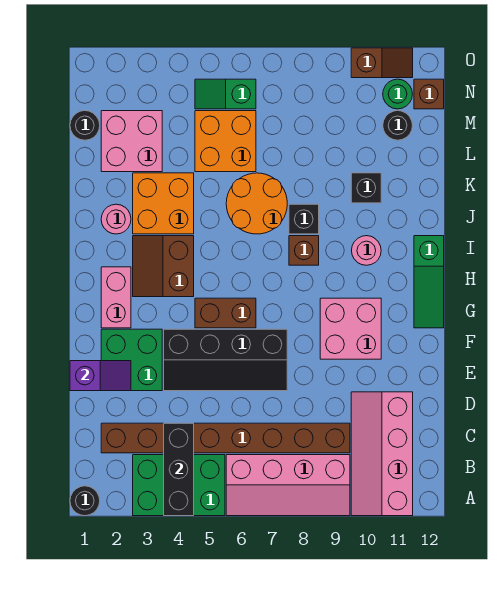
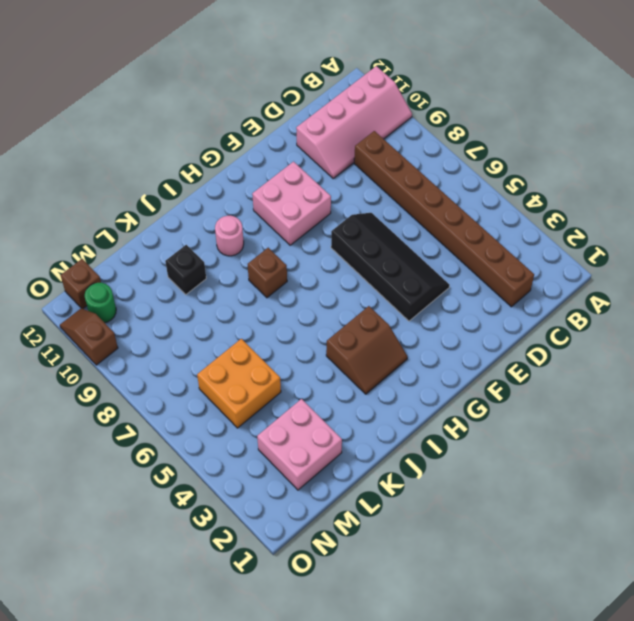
none -> black round brick A1 level 1
none -> green brick A3:B5 level 1
none -> pink slope A6:B9 level 1 top B

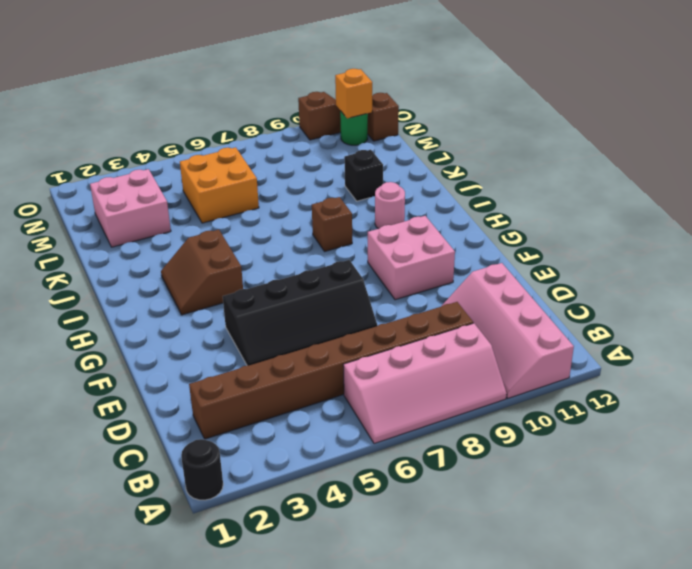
orange brick N11 level 2 -> none
none -> green brick A3:B5 level 1
none -> green brick E2:F3 level 1
none -> pink brick G2:H2 level 1

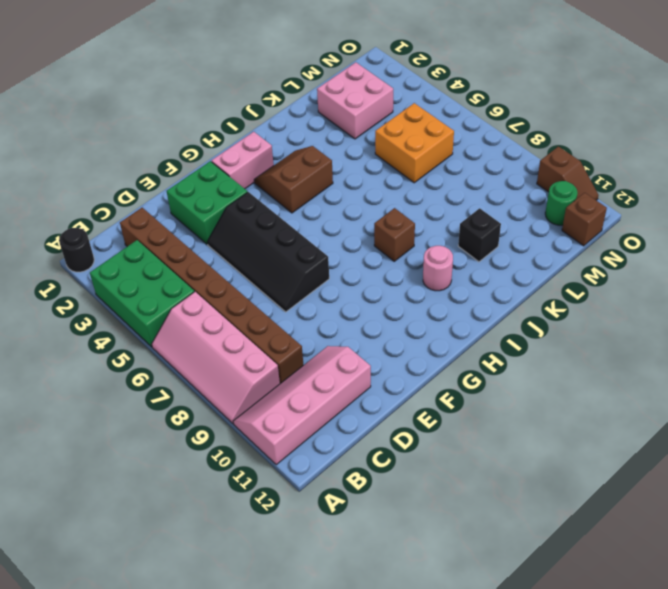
none -> pink brick F9:G10 level 1
none -> brown brick G5:G6 level 1
none -> green slope G12:I12 level 1 top I

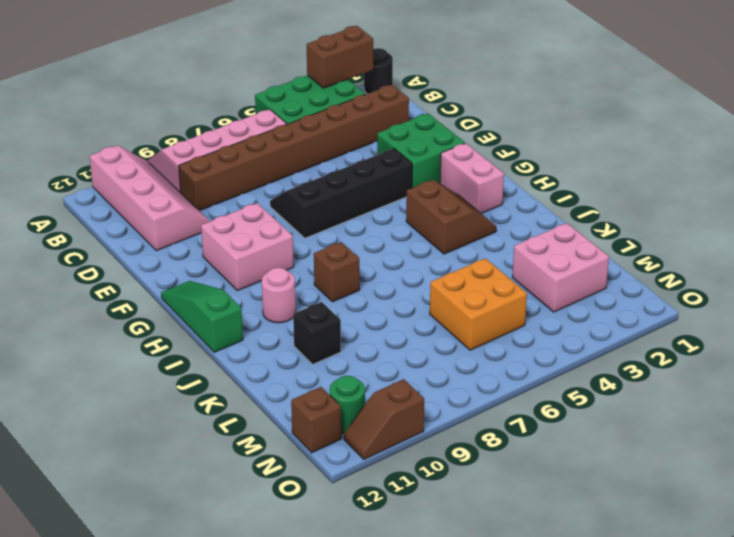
brown brick A2:A3 level 2 -> brown brick G5:G6 level 1
none -> pink round brick J2 level 1
none -> orange brick J3:K4 level 1
none -> orange round brick J6:K7 level 1

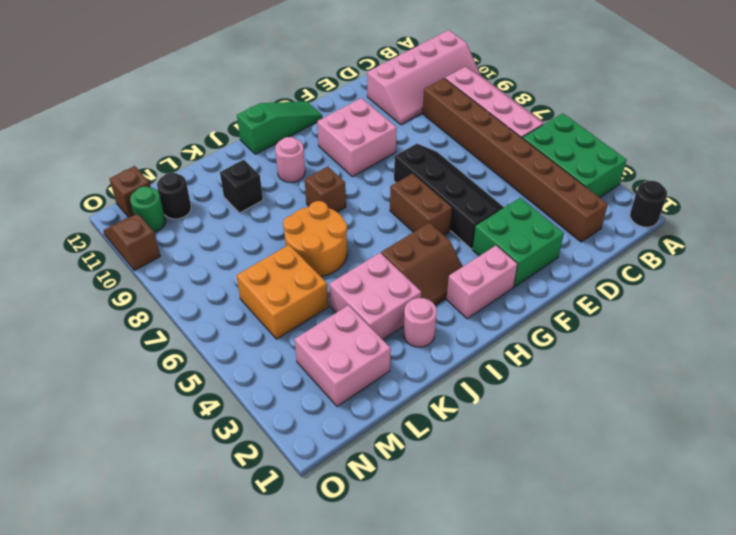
pink brick J3:K4 level 1 -> orange brick J3:K4 level 1
none -> black brick J8 level 1
none -> black round brick M1 level 1
none -> green slope N5:N6 level 1 top 6

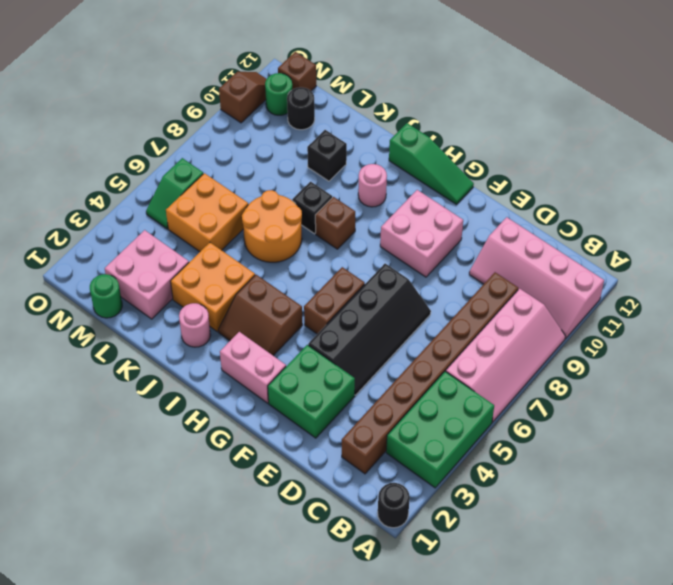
green round brick M1 level 1 -> black round brick M1 level 1
none -> black brick A4:C4 level 2
none -> purple slope E1:E2 level 2 top 1

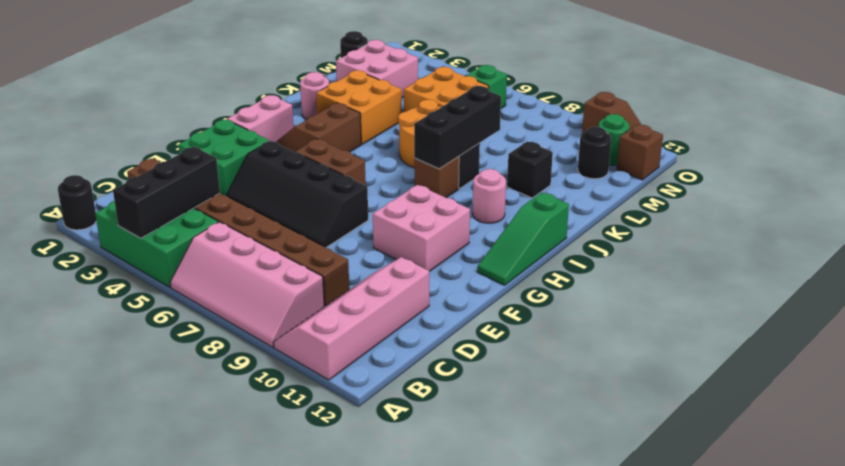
black brick I8:K8 level 2 -> none
none -> purple slope E1:E2 level 2 top 1

